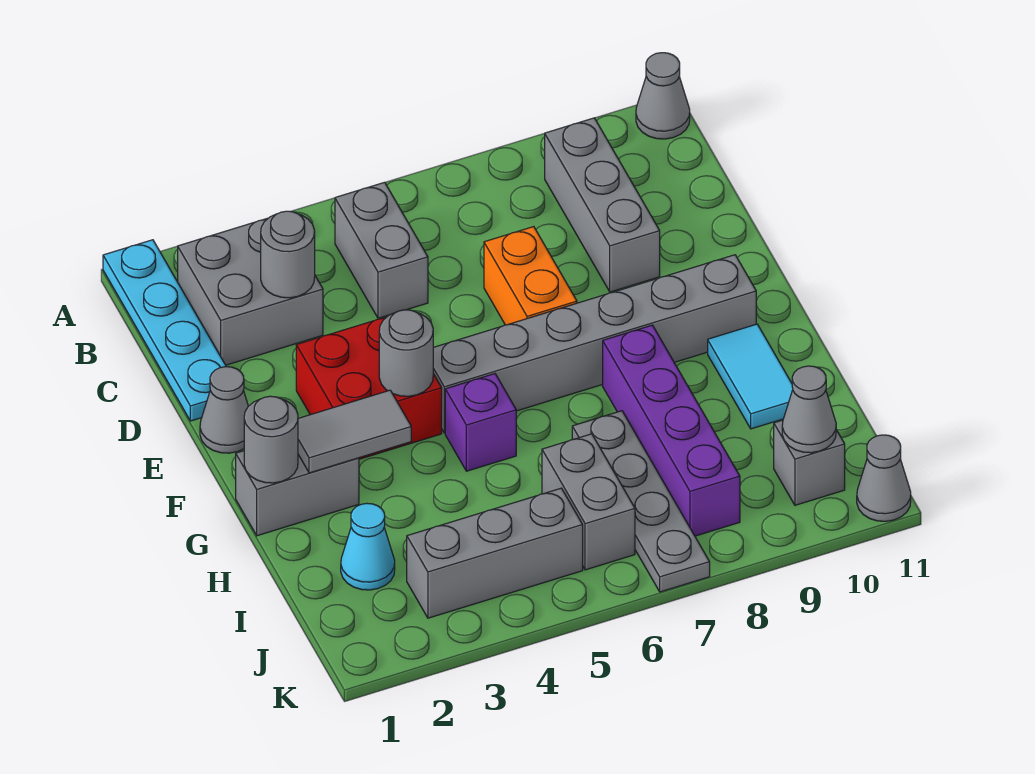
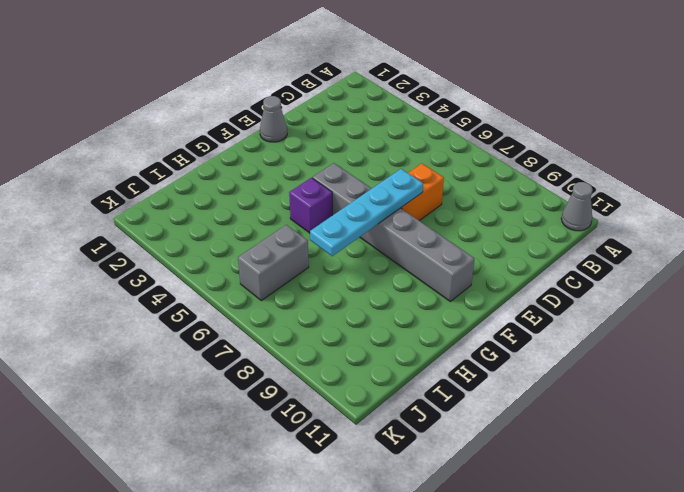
cyan plate E7:H7 level 2 -> cyan plate A1:D1 level 1
none -> grey brick B2:C3 level 1
none -> grey brick B5:C5 level 1
none -> grey brick B9:D9 level 1

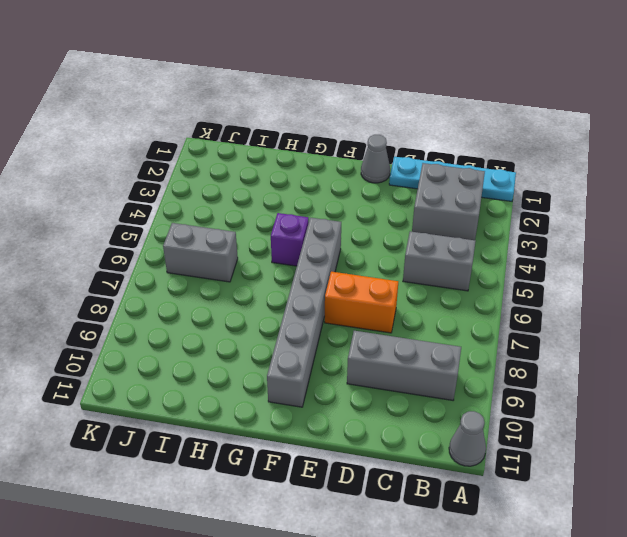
none -> red brick E3:F4 level 1
none -> grey brick G1:G2 level 1
none -> purple brick G8:J8 level 1

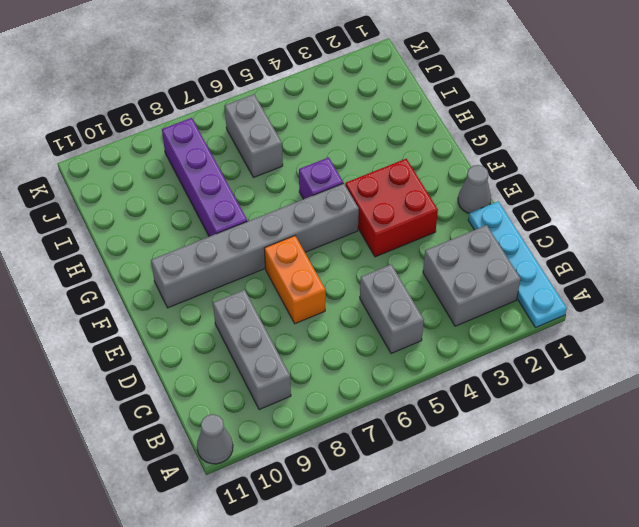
none -> grey brick G1:G2 level 1
none -> cyan tile G10:H10 level 1
none -> grey plate H7:K7 level 1

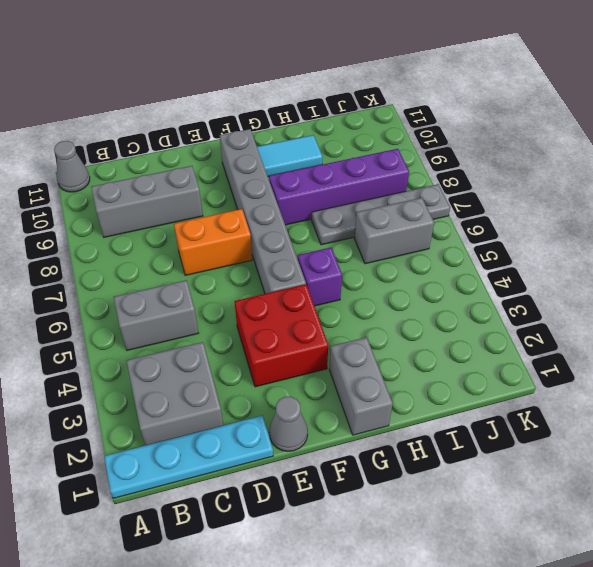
none -> cyan cone I2 level 1
none -> grey brick J3:J5 level 1
none -> grey brick J10 level 1

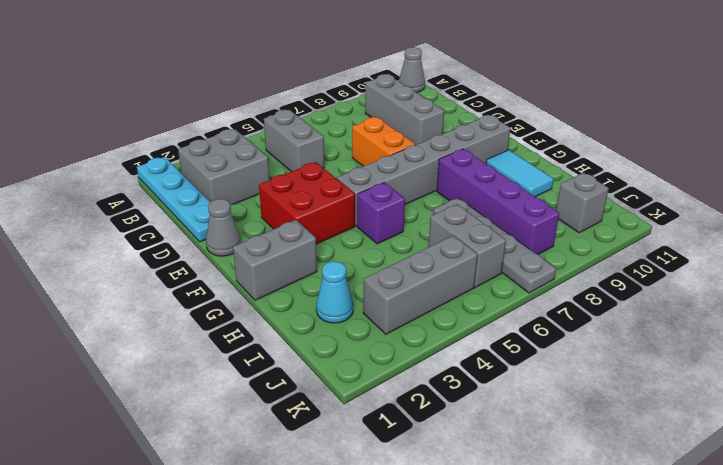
none -> grey cone K11 level 1
none -> grey round brick C3 level 2
none -> grey round brick F4 level 2

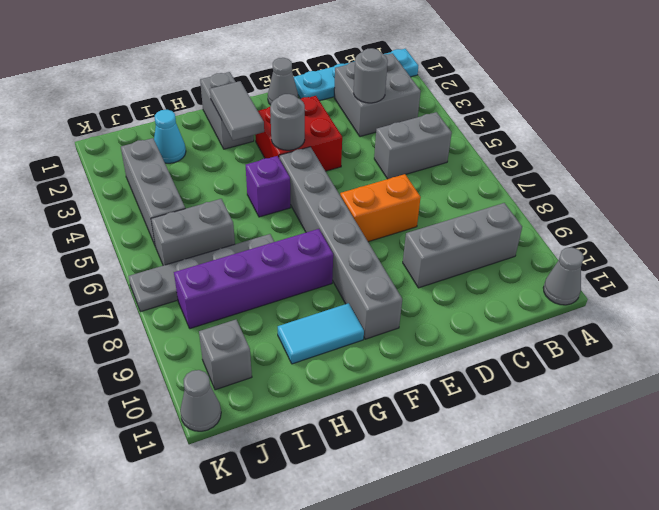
none -> grey round brick G1 level 2
none -> grey cone J10 level 2

